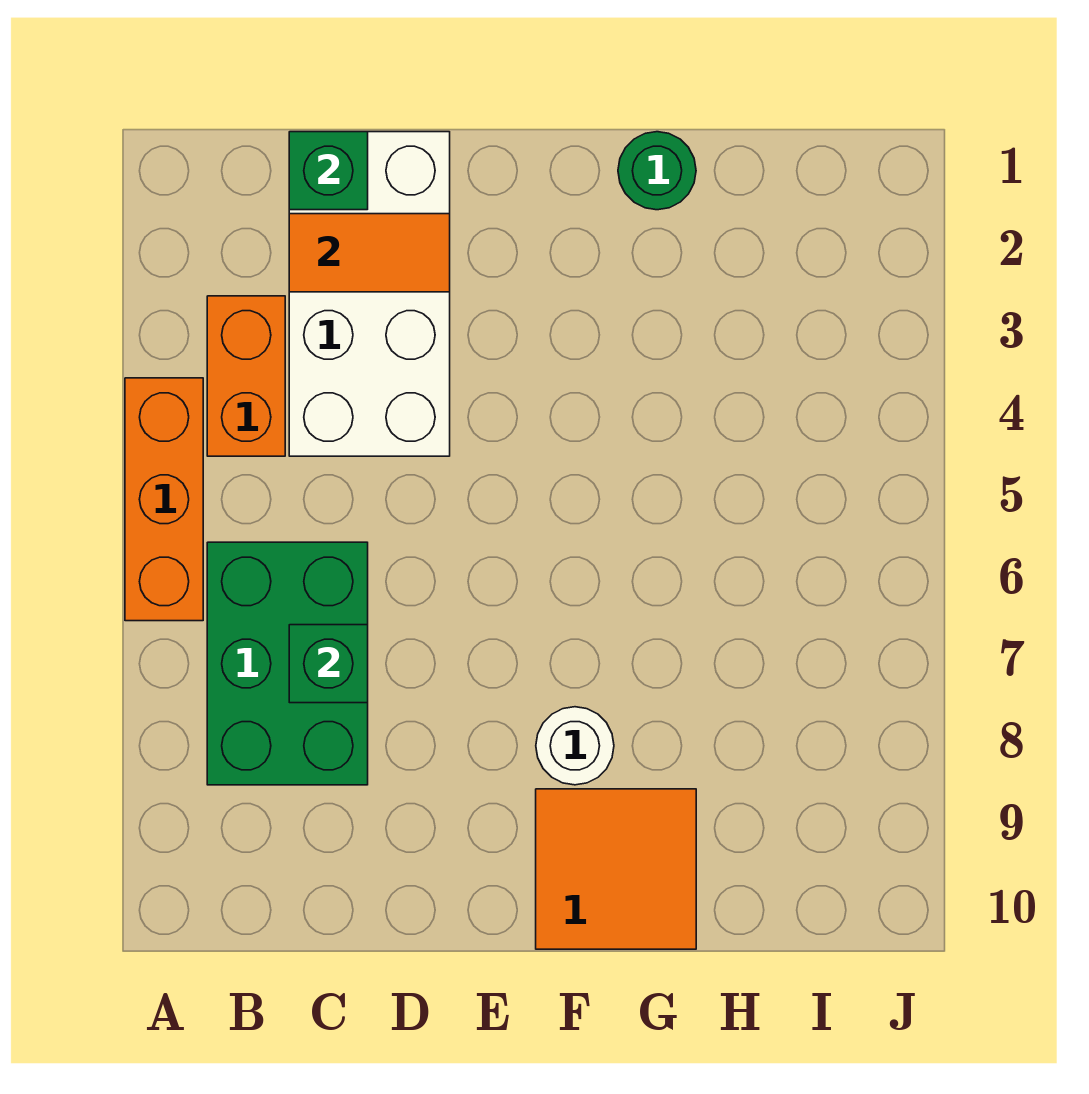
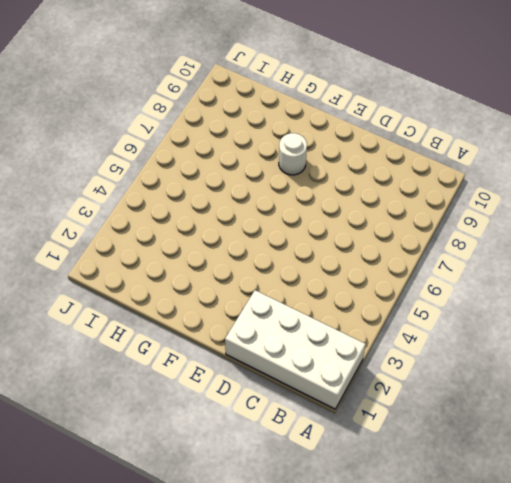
white brick A1:D2 level 1 -> white brick C1:D4 level 1
none -> orange brick A4:A6 level 1
none -> orange brick B3:B4 level 1

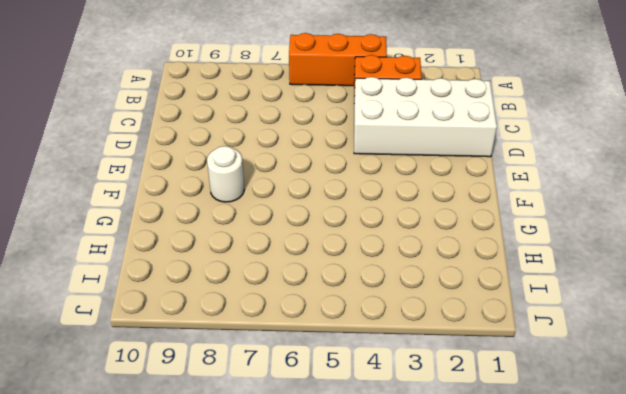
none -> green brick B6:C8 level 1
none -> orange tile F9:G10 level 1

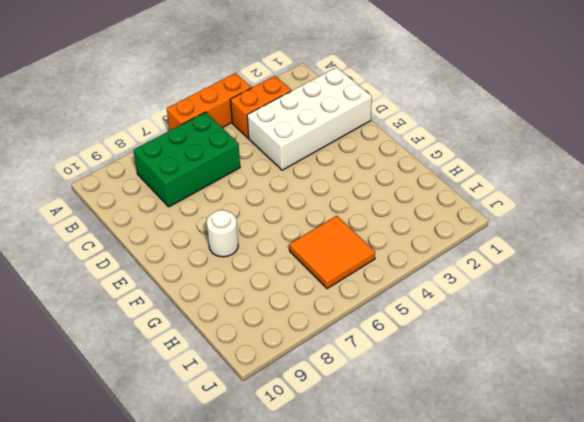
orange tile H5:I6 level 1 -> orange tile F9:G10 level 1
none -> green round brick G1 level 1
none -> green brick C1 level 2

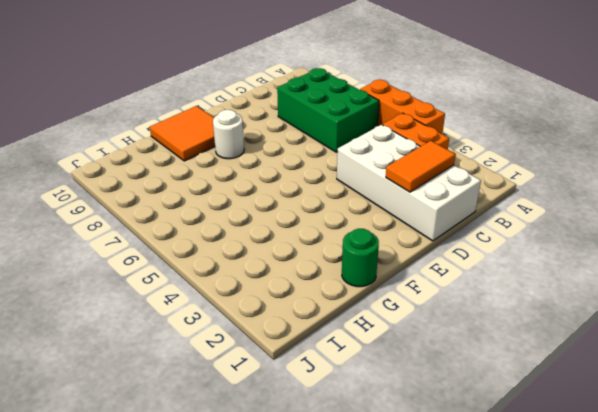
none -> green brick C1 level 2
none -> green brick C7 level 2

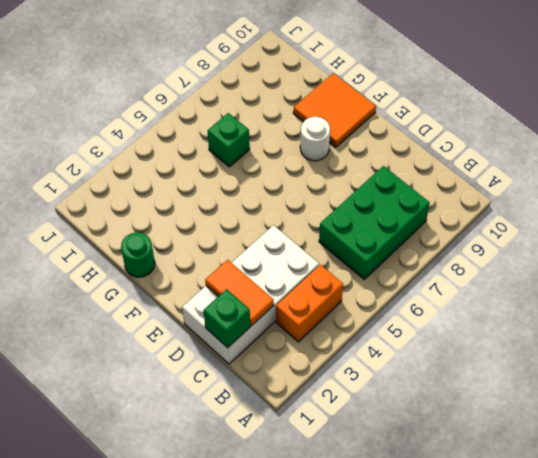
green brick H6 level 1 -> green brick C7 level 2
none -> orange brick A4:A6 level 1

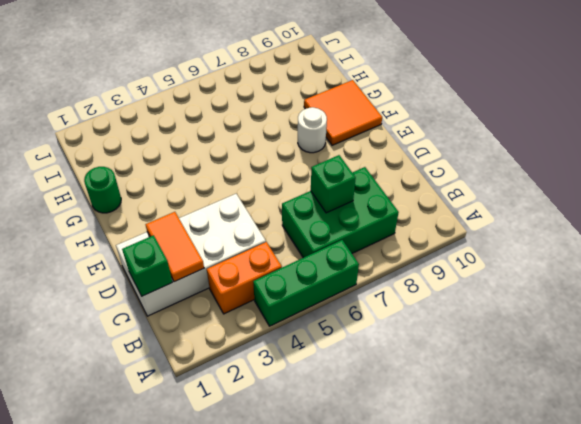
green brick A4:A6 level 1 -> orange brick A4:A6 level 1

